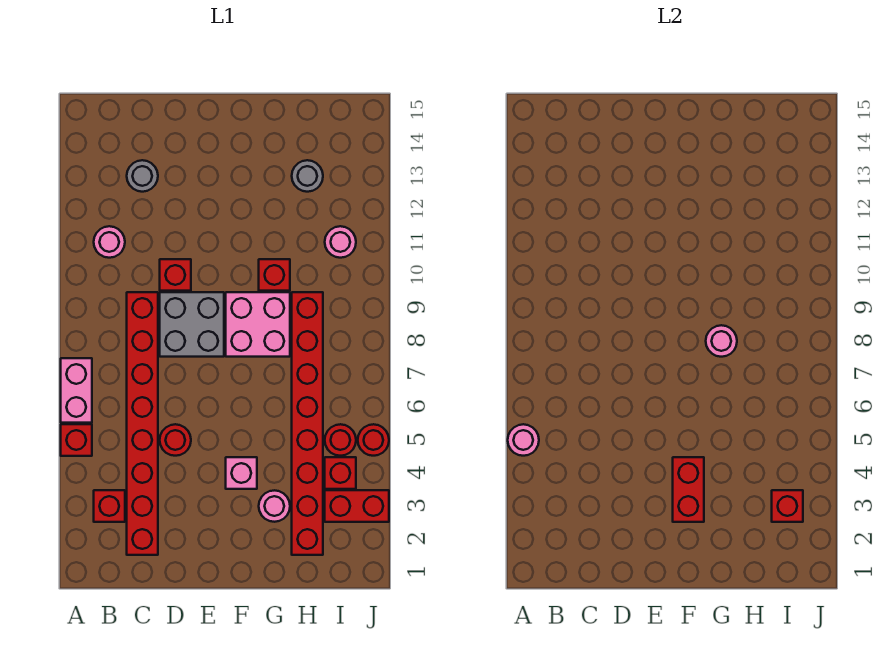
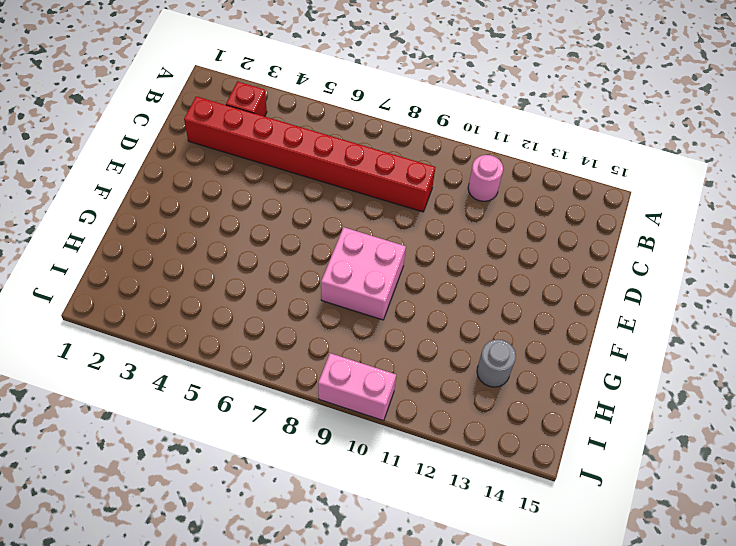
pink brick J9:J10 level 1 -> pink brick A6:A7 level 1
none -> red brick A5 level 1
none -> grey round brick C13 level 1
none -> red round brick D5 level 1

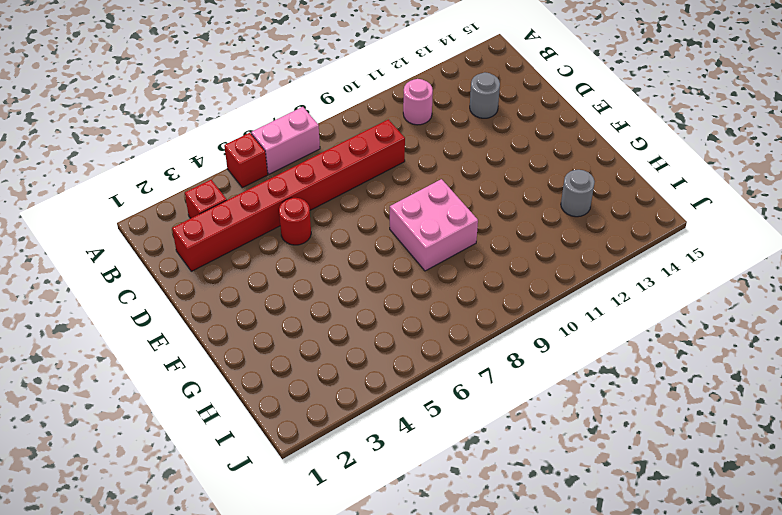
none -> grey brick D8:E9 level 1
none -> red brick D10 level 1
none -> pink brick F4 level 1

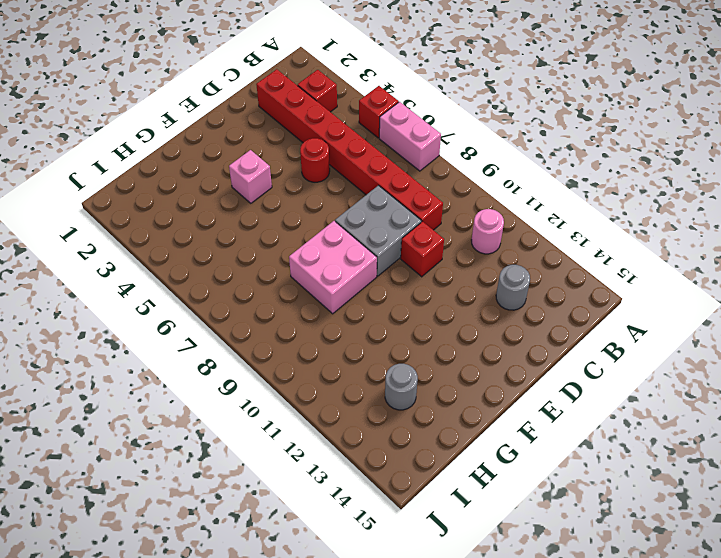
none -> pink round brick G3 level 1
none -> red brick G10 level 1
none -> red brick H2:H9 level 1

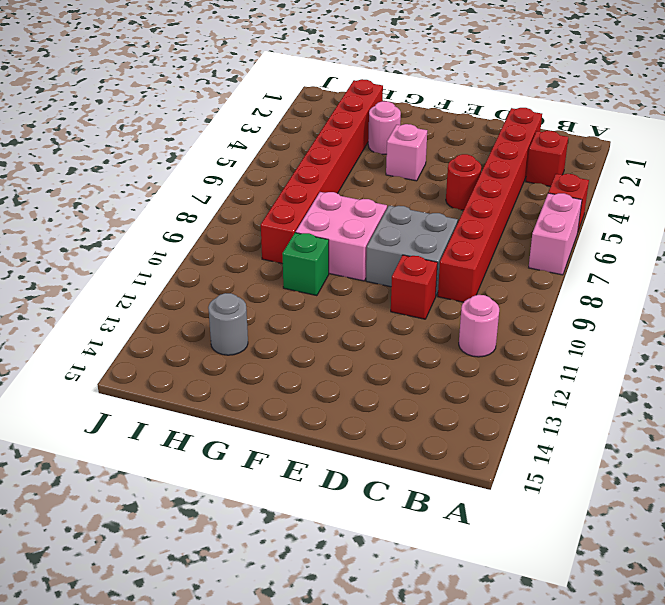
green brick G10 level 1 -> red brick G10 level 1
none -> grey round brick C13 level 1
none -> red brick I3:J3 level 1
none -> red brick I4 level 1

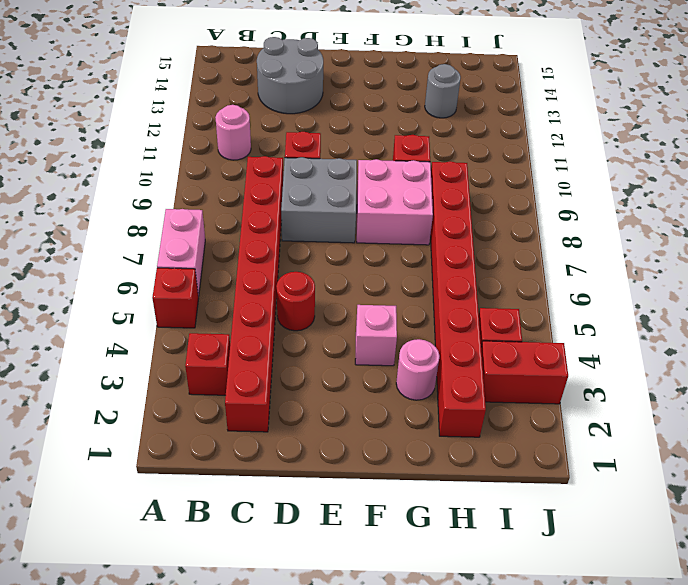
grey round brick C13:D14 level 1 -> grey round brick C13 level 1
none -> red round brick I5 level 1
none -> pink round brick I11 level 1
none -> red round brick J5 level 1

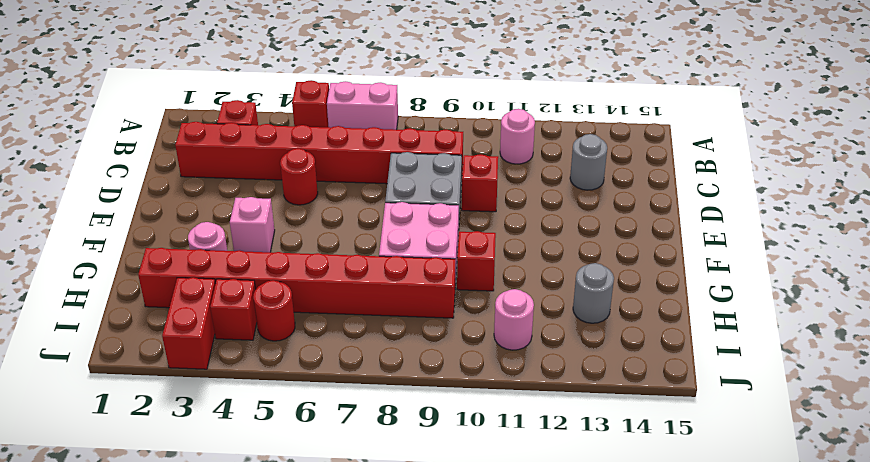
none -> red round brick J5 level 1
none -> pink round brick A5 level 2
none -> red brick F3:F4 level 2

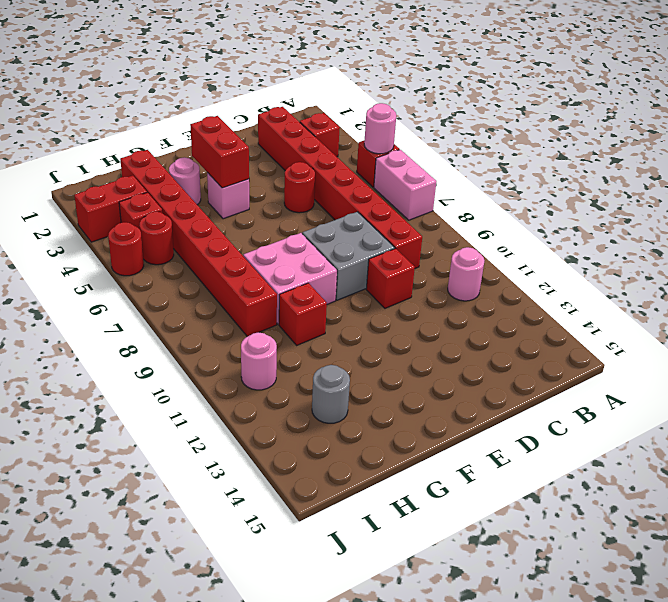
none -> grey round brick C13 level 1
none -> pink round brick G8 level 2
none -> red brick I3 level 2

